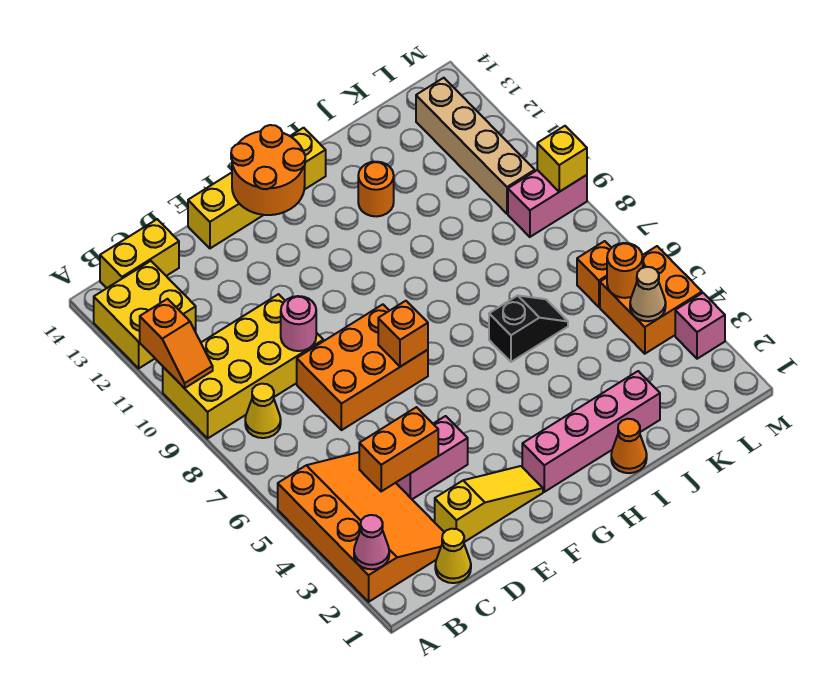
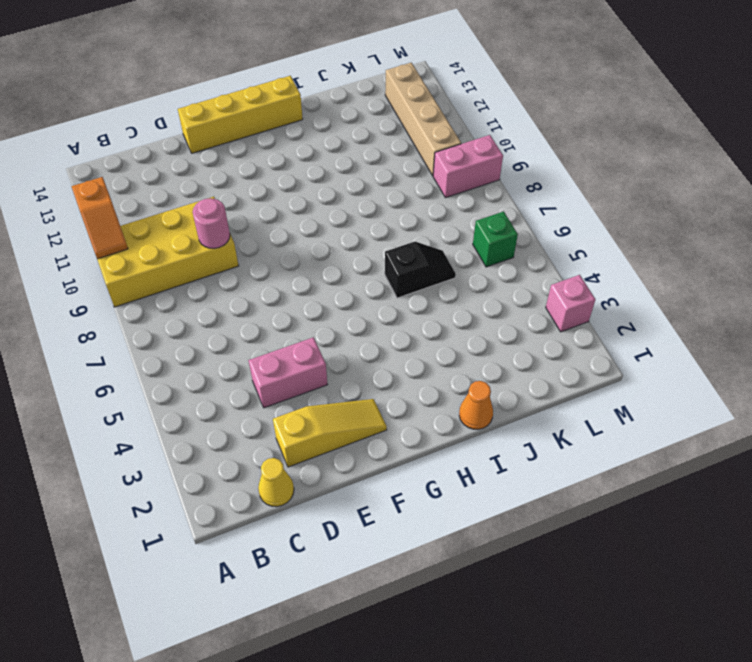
green brick L6 level 1 -> orange brick L6 level 1
none -> orange slope A2:C5 level 1 top A
none -> yellow brick A12:B13 level 1
none -> yellow cone B8 level 1

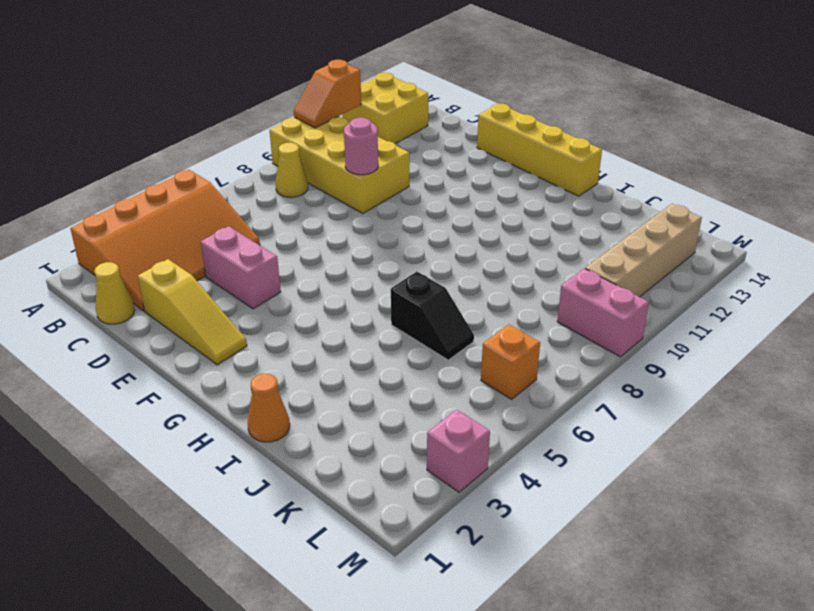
none -> yellow brick B14:C14 level 1
none -> orange brick D7:F8 level 1
none -> pink brick G2:J2 level 1

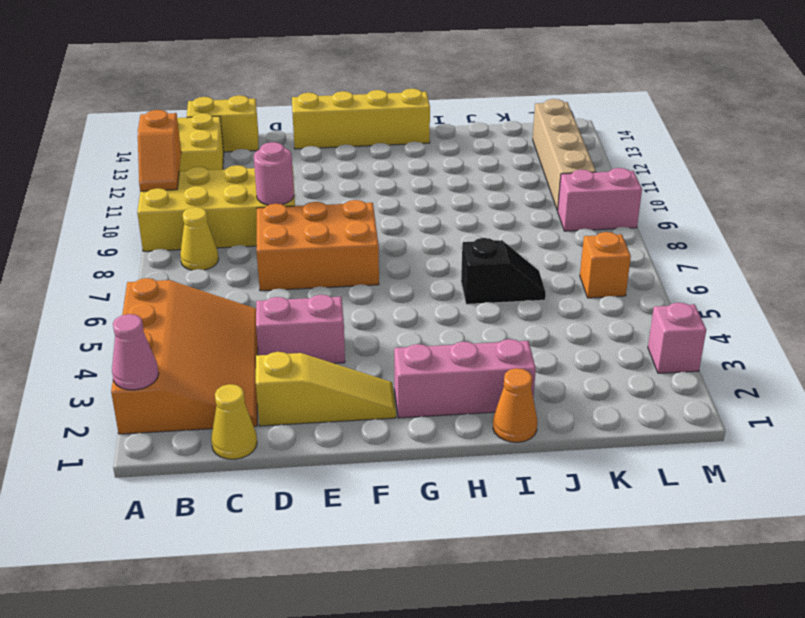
pink brick G2:I2 level 1 -> pink brick G2:J2 level 1
none -> orange round brick I12 level 1
none -> orange brick L4:M5 level 1
none -> orange brick C4:D4 level 2

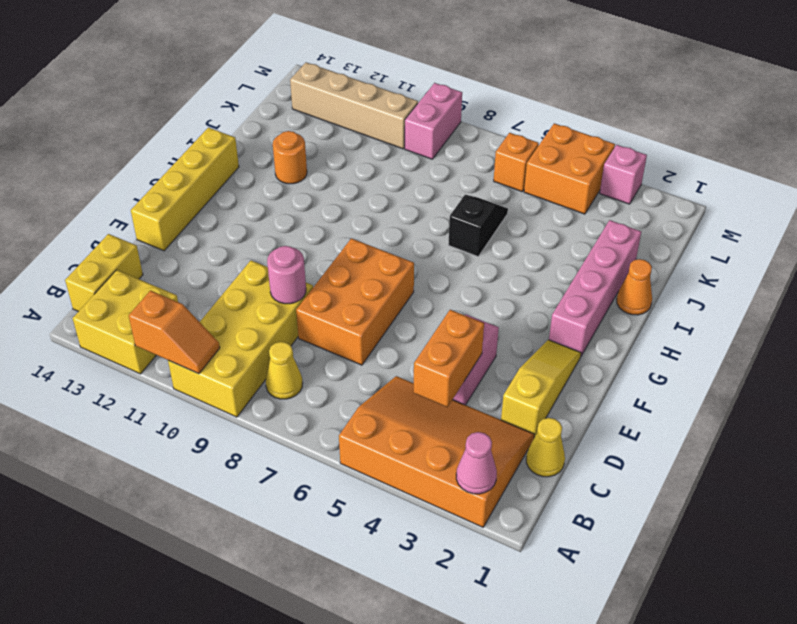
none -> orange brick F7 level 2
none -> orange round brick F13:G14 level 2
none -> tan cone L4 level 2

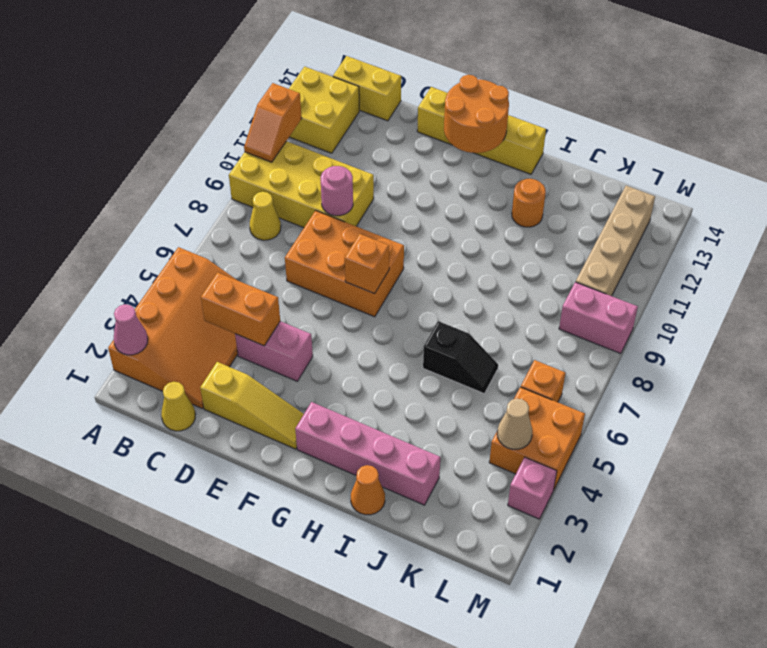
none -> orange round brick L5 level 2
none -> yellow brick M9 level 2

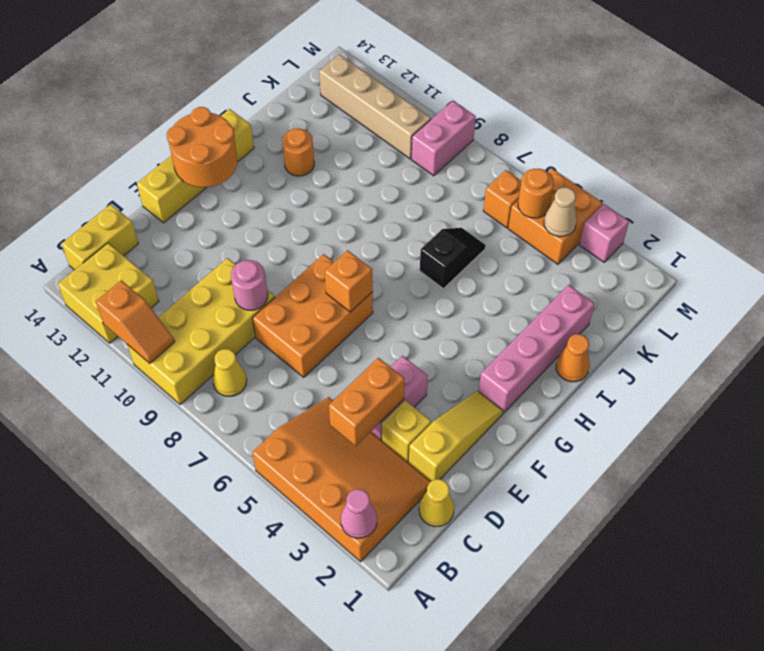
yellow brick D3 level 1 -> yellow brick M9 level 2

